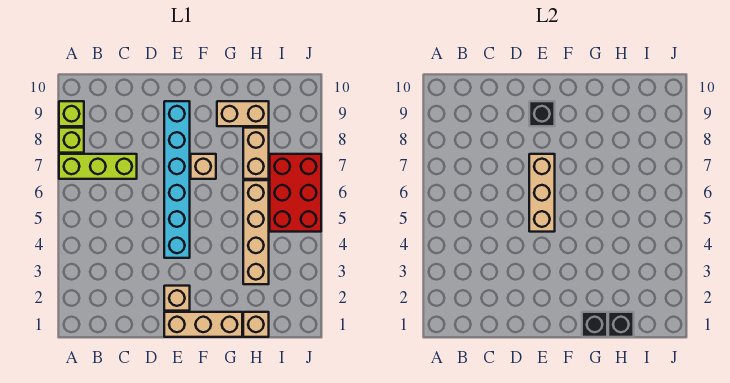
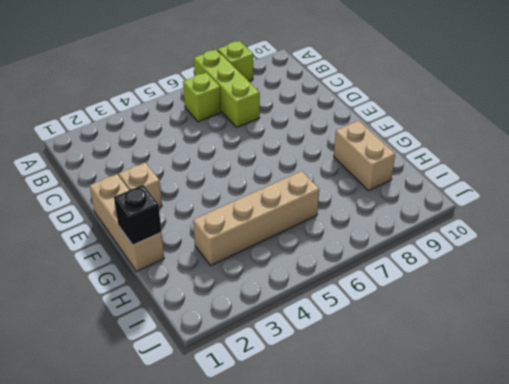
lime brick B6 level 1 -> lime brick A9 level 1
none -> cyan brick E4:E9 level 1
none -> tan brick F7 level 1
none -> tan brick H1 level 1

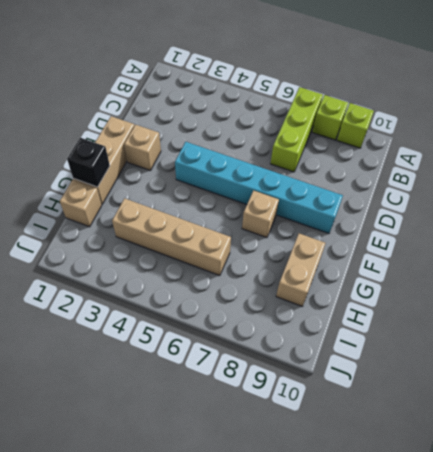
none -> tan brick H7:H8 level 1
none -> red brick I5:J7 level 1
none -> tan brick E5:E7 level 2

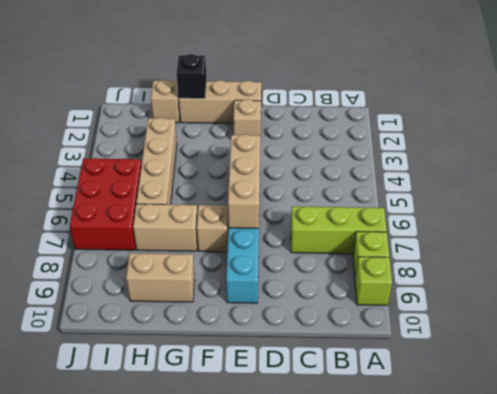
tan brick G7:H7 level 1 -> tan brick H7:H8 level 1
none -> black brick E9 level 2
none -> black brick H1 level 2

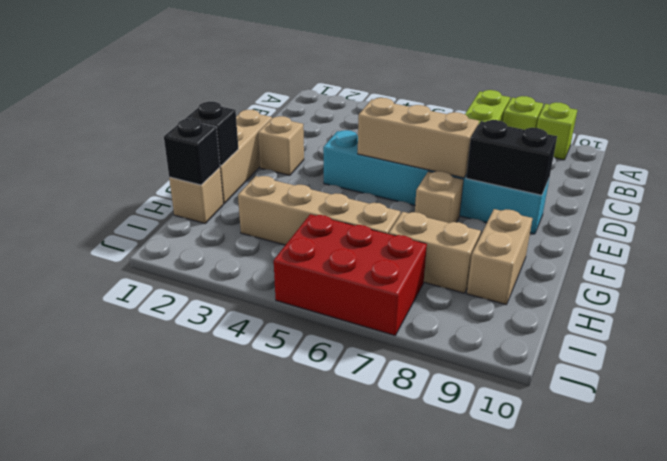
black brick E8:E9 level 2 -> black brick E9 level 2

